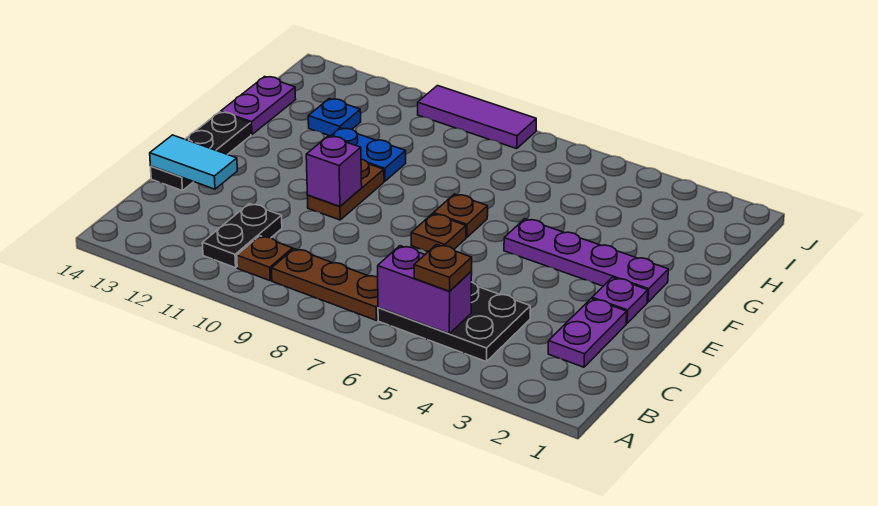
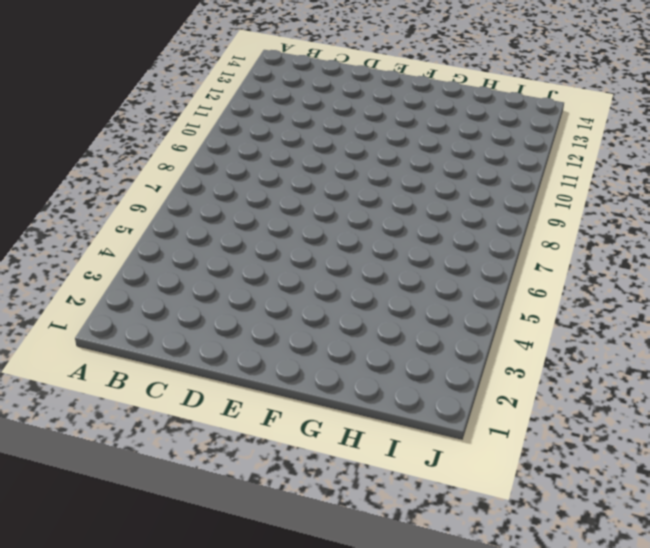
none -> black plate B4:C6 level 1
none -> brown plate B7:B9 level 1
none -> brown plate B10 level 1

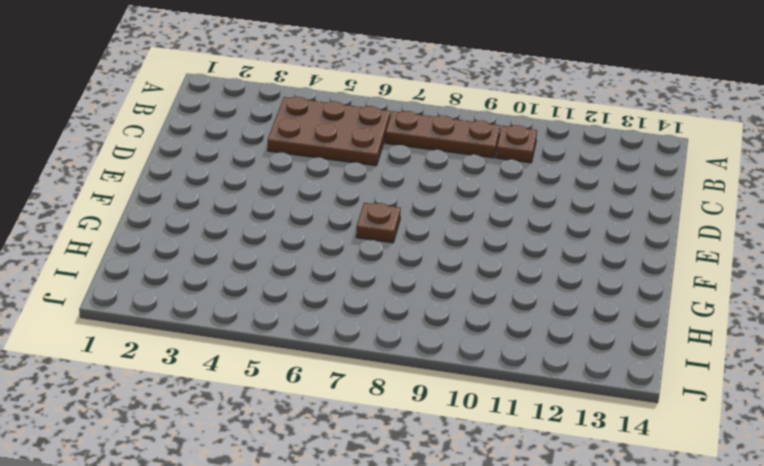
brown plate B4:C6 level 1 -> black plate B4:C6 level 1
none -> black plate B11:C11 level 1
none -> purple plate C2:D2 level 1
none -> black plate D14:F14 level 1

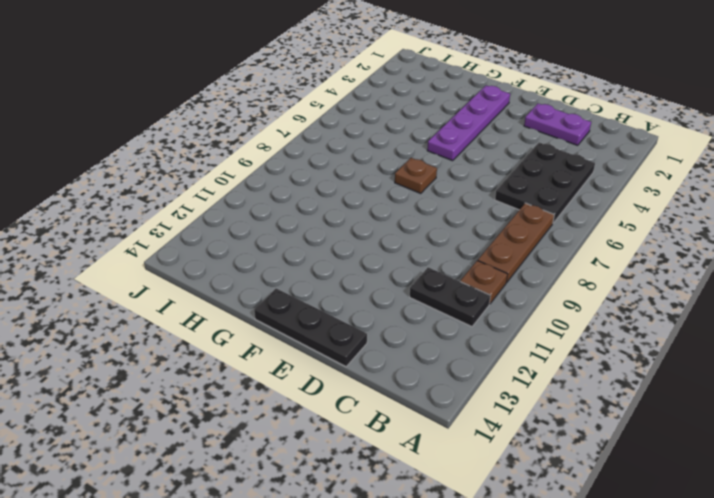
none -> purple plate E2 level 1
none -> brown plate E7 level 1
none -> brown plate E10:F10 level 1

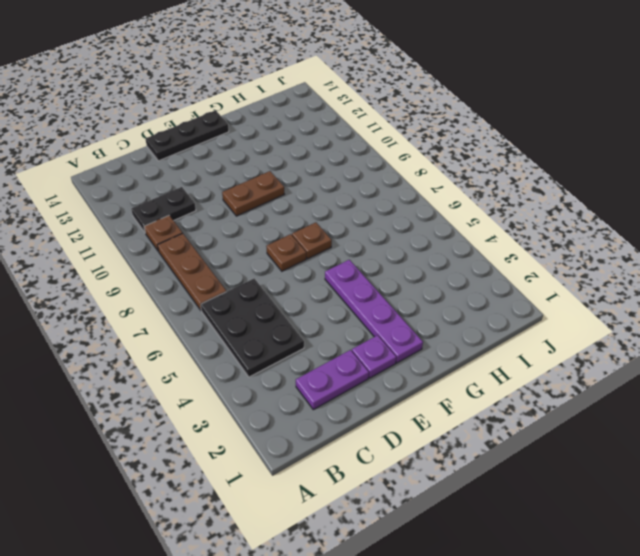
none -> blue plate G10:G11 level 1
none -> purple plate G14:H14 level 1
none -> blue plate H12 level 1

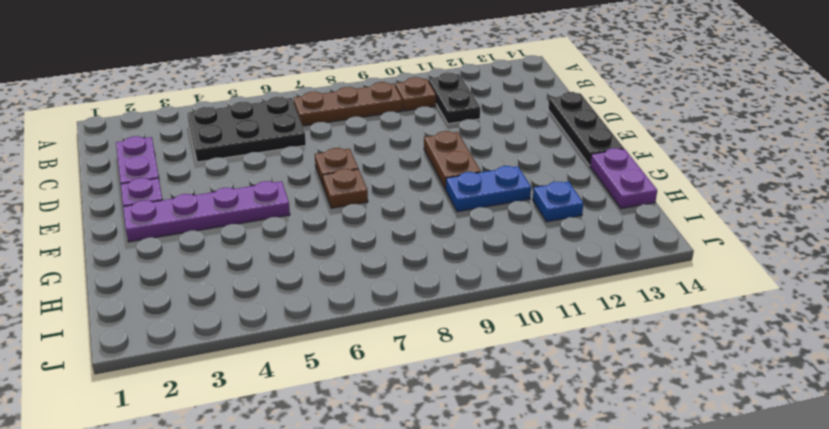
none -> purple tile J8:J10 level 1
none -> purple brick B5:B6 level 2
none -> cyan tile D13:D14 level 2

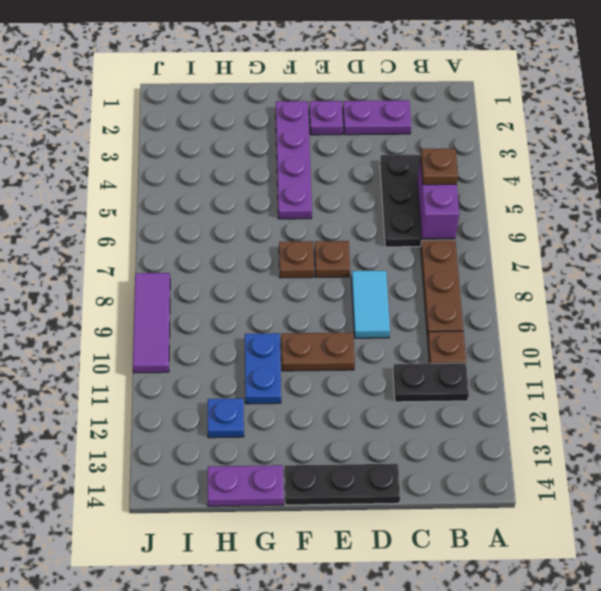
cyan tile D8:D9 level 1 -> cyan tile D13:D14 level 2
none -> purple brick E10 level 2

